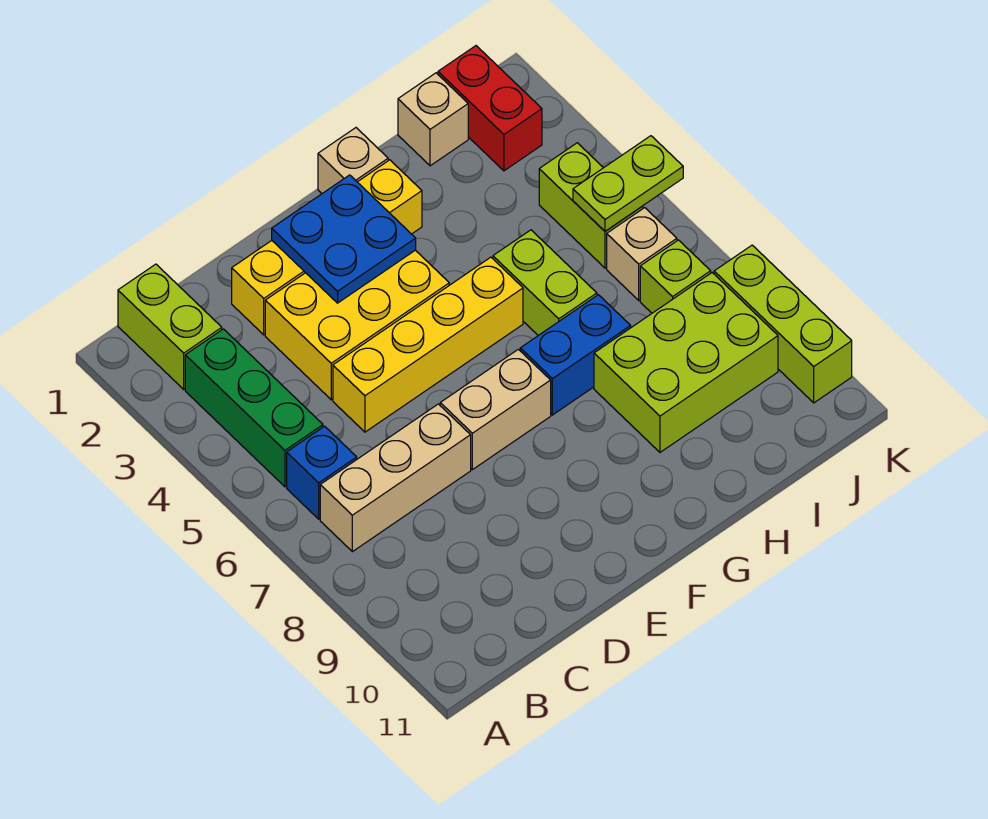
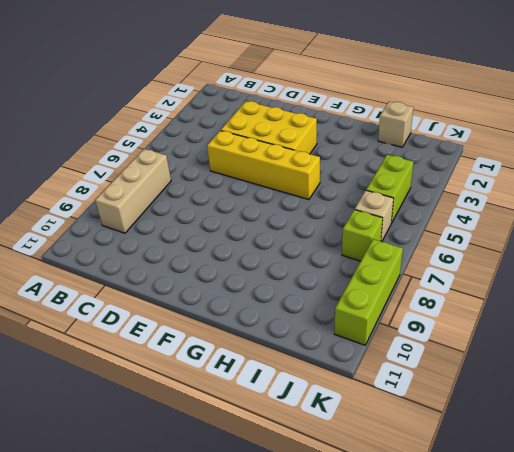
tan brick B7:B9 level 1 -> tan brick B7:D7 level 1
none -> lime brick B1:B2 level 1
none -> green brick B3:B5 level 1
none -> blue brick B6 level 1

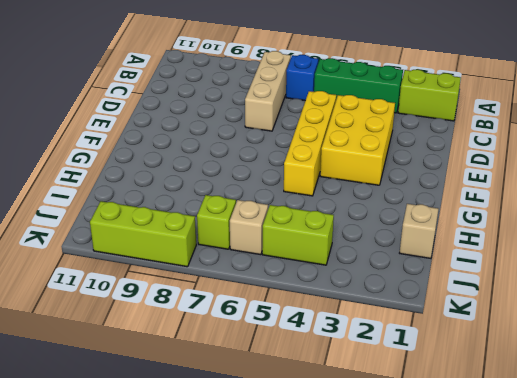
none -> yellow brick D2:G2 level 1
none -> tan brick E7:F7 level 1
none -> tan brick G1 level 1

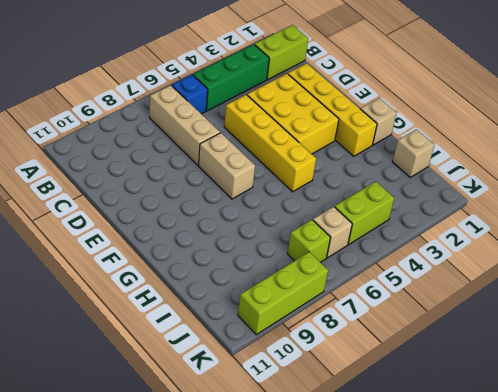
none -> blue brick G7:H7 level 1
none -> lime brick H5:H6 level 1
none -> lime brick H8:J9 level 1

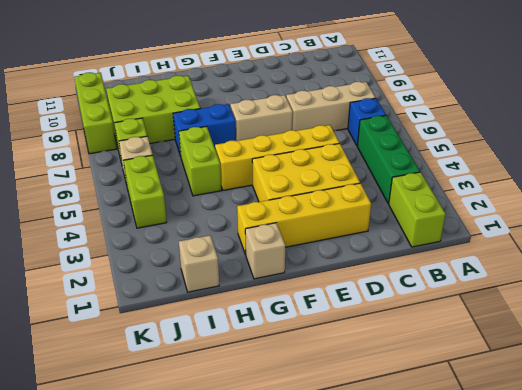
none -> red brick J1:J2 level 1
none -> blue plate E2:F3 level 2
none -> lime plate J5:K5 level 2

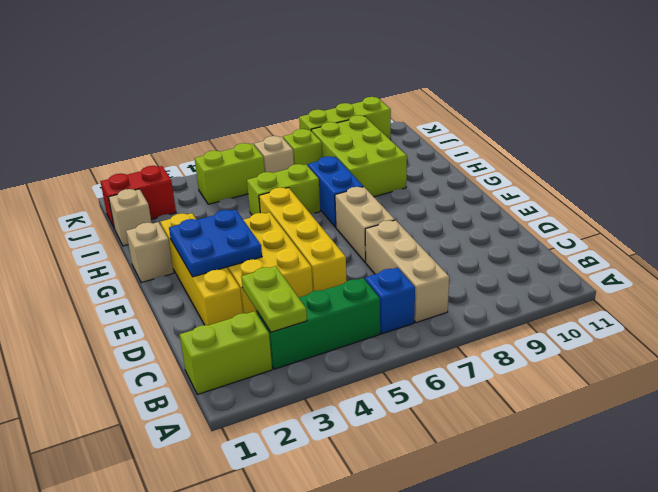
lime plate B3:C3 level 2 -> lime plate J5:K5 level 2

